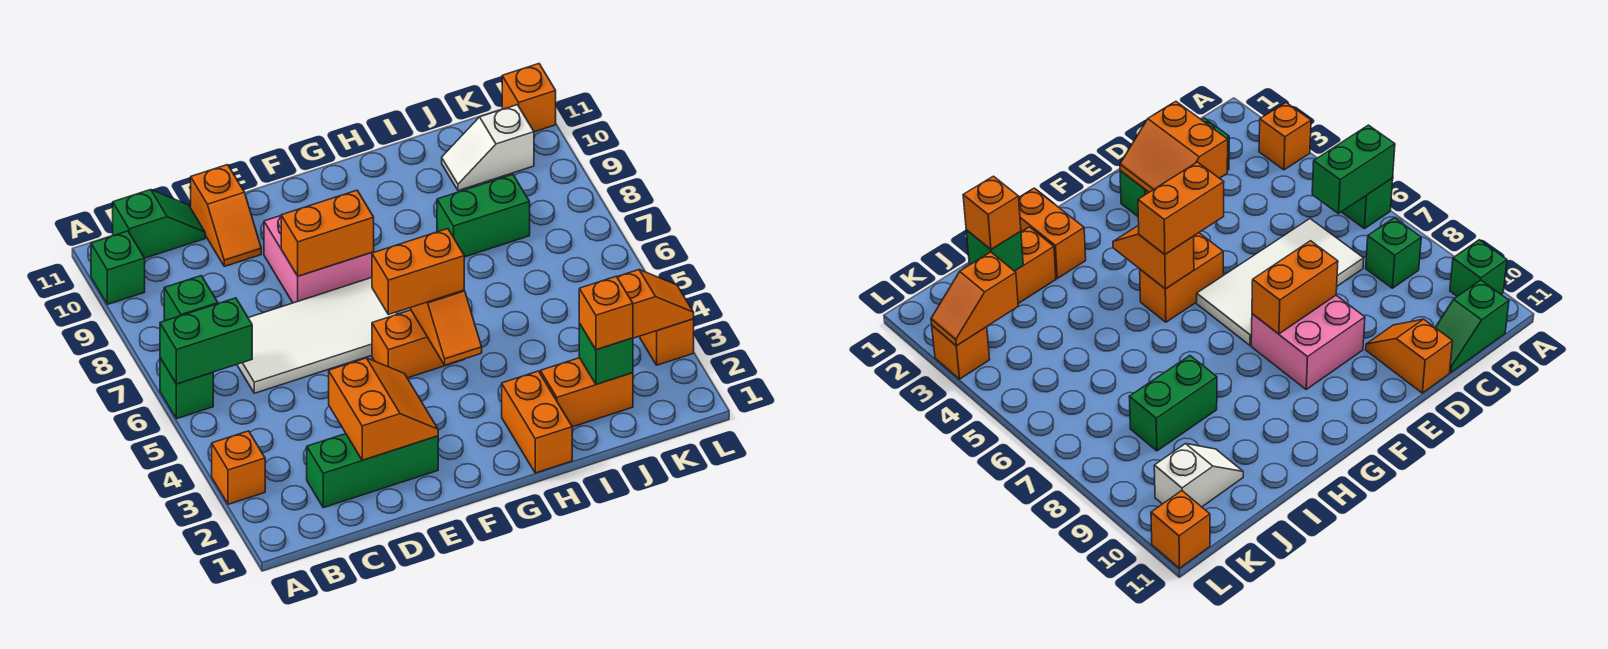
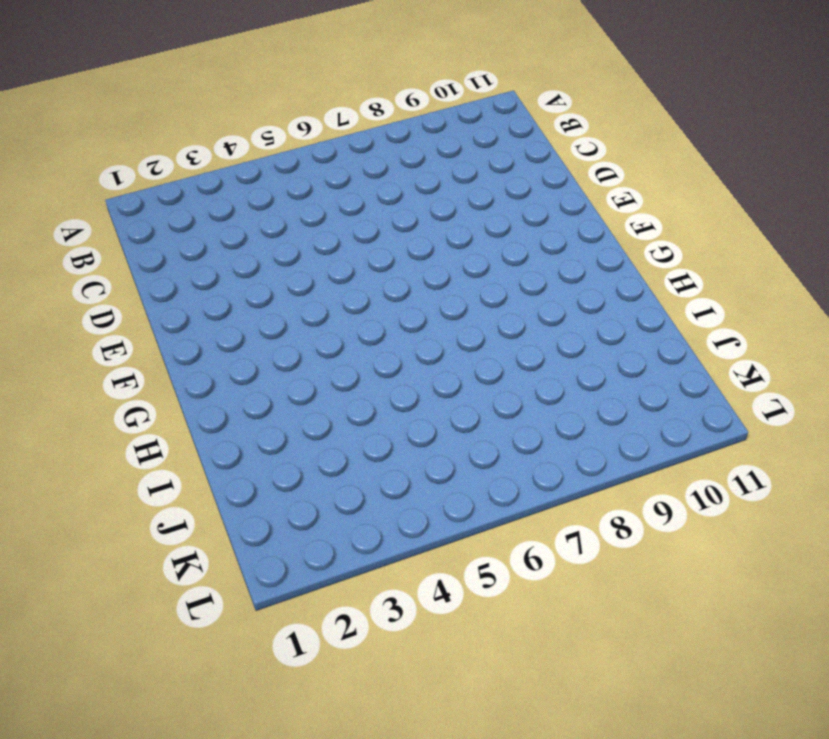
none -> orange brick A3 level 1
none -> green brick A6 level 1
none -> green brick A10 level 1

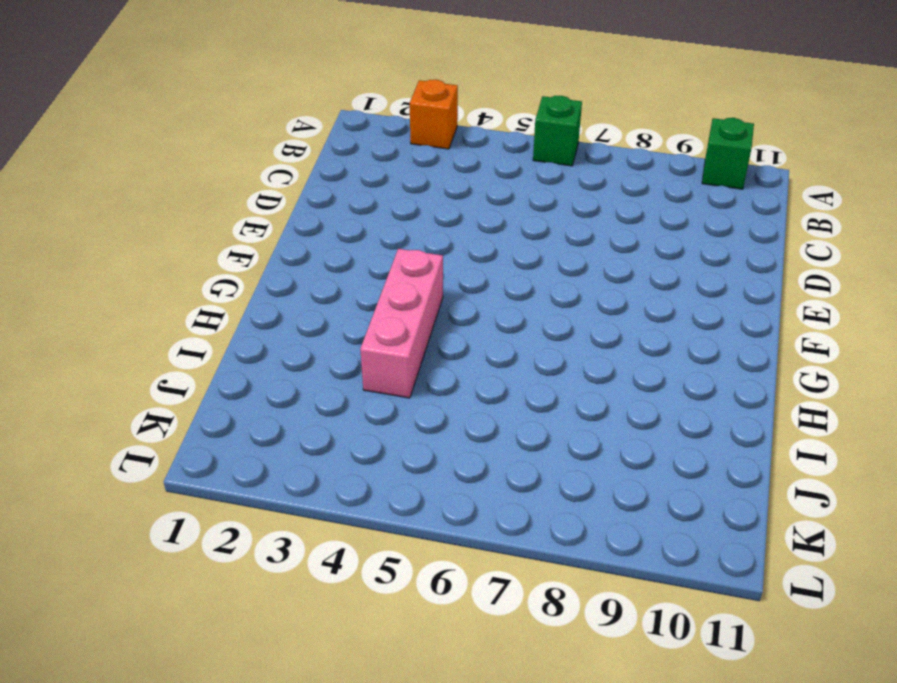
pink brick G4:I4 level 1 -> none
none -> green brick B8 level 1
none -> green slope B11:C11 level 1 top B
none -> green brick C2:E2 level 1

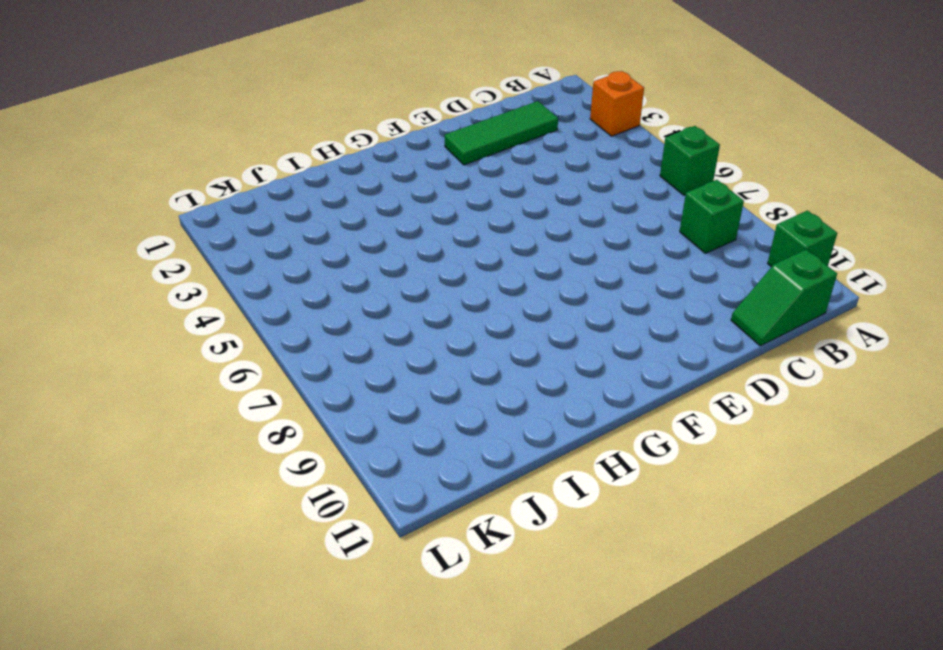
green tile C2:E2 level 1 -> green brick C2:E2 level 1
none -> white tile C6:F7 level 1
none -> orange slope D10:D11 level 1 top 11
none -> pink brick E8:F9 level 1

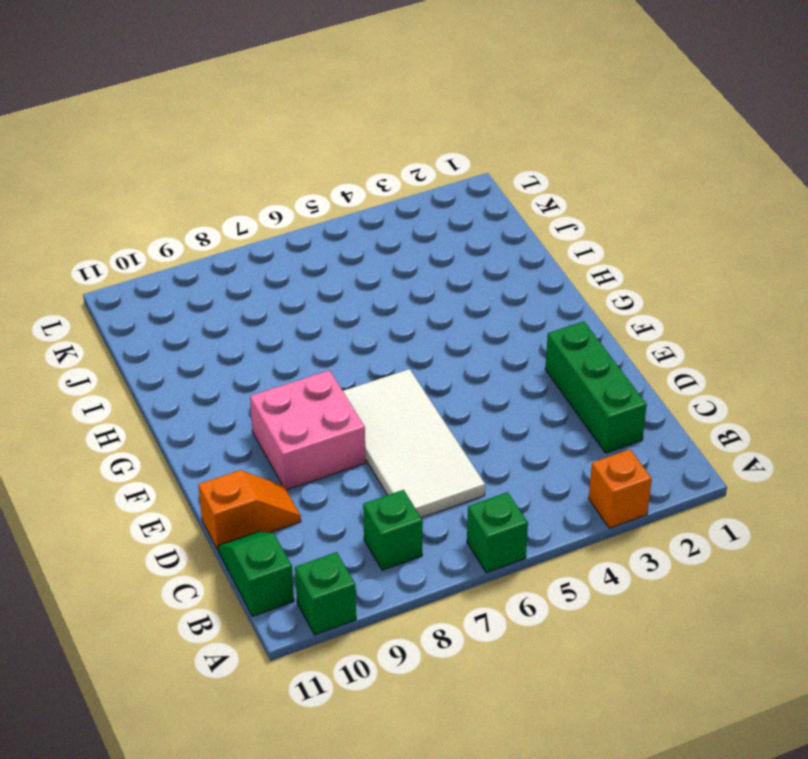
none -> orange brick F5:G5 level 1
none -> orange brick H1:H2 level 1
none -> orange brick I2:J2 level 1

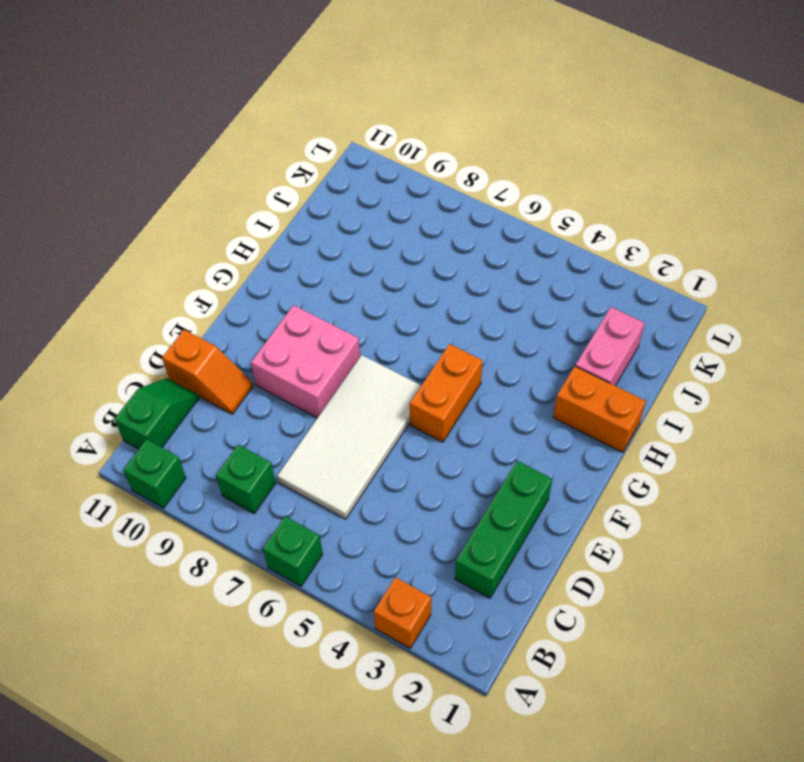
pink brick I2:J2 level 1 -> orange brick I2:J2 level 1
none -> green brick I8:J8 level 1
none -> white slope J10:K10 level 1 top K
none -> orange brick L3 level 1

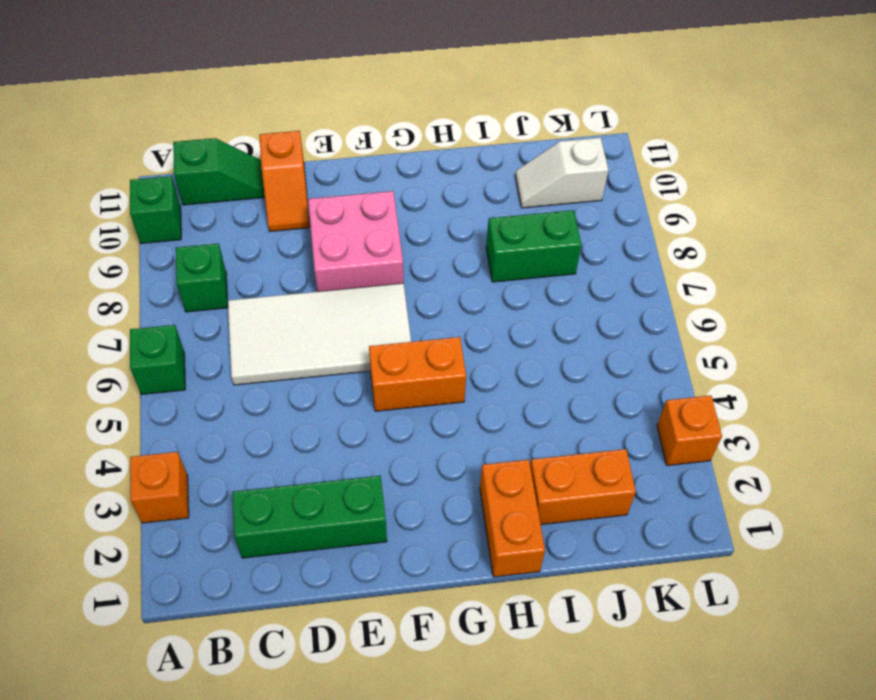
none -> orange brick L11 level 1
none -> green brick A6:B6 level 2
none -> orange slope D2:E3 level 2 top D

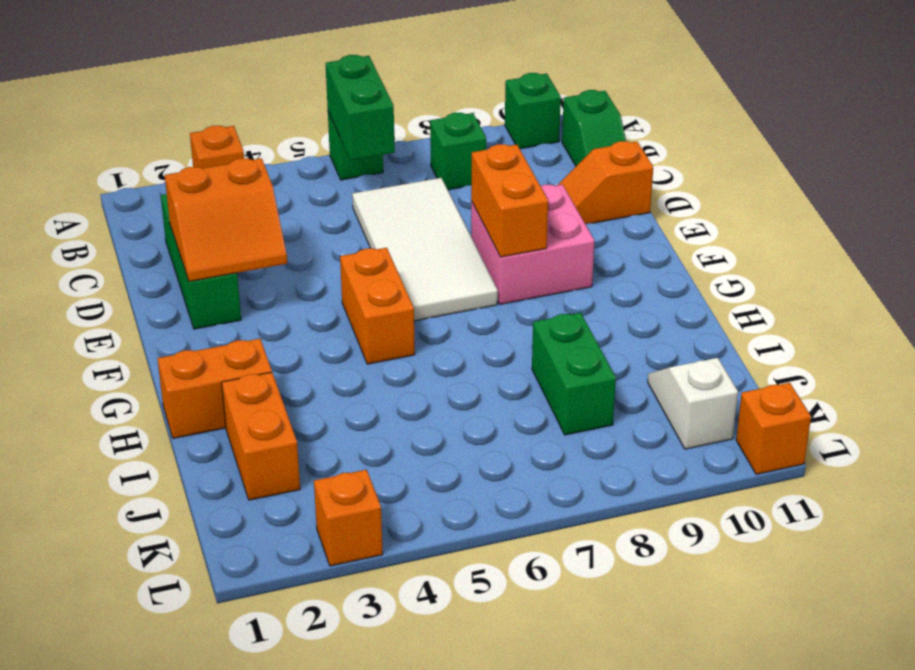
none -> orange slope G4:G5 level 2 top 5
none -> green brick J2 level 2
none -> orange slope K3:L3 level 2 top K

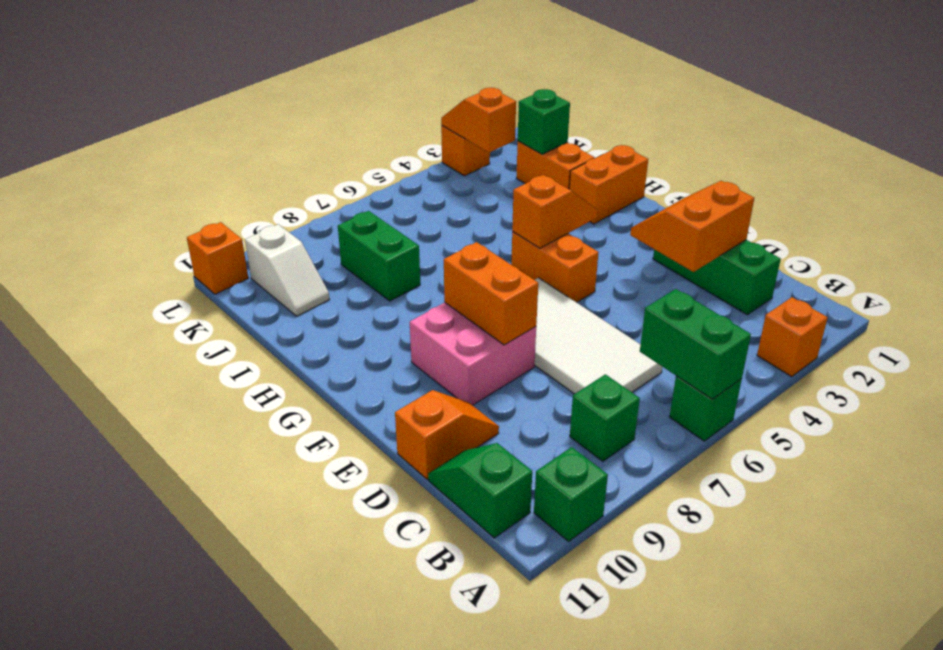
none -> orange brick F5:G5 level 3
none -> orange brick J2 level 3

